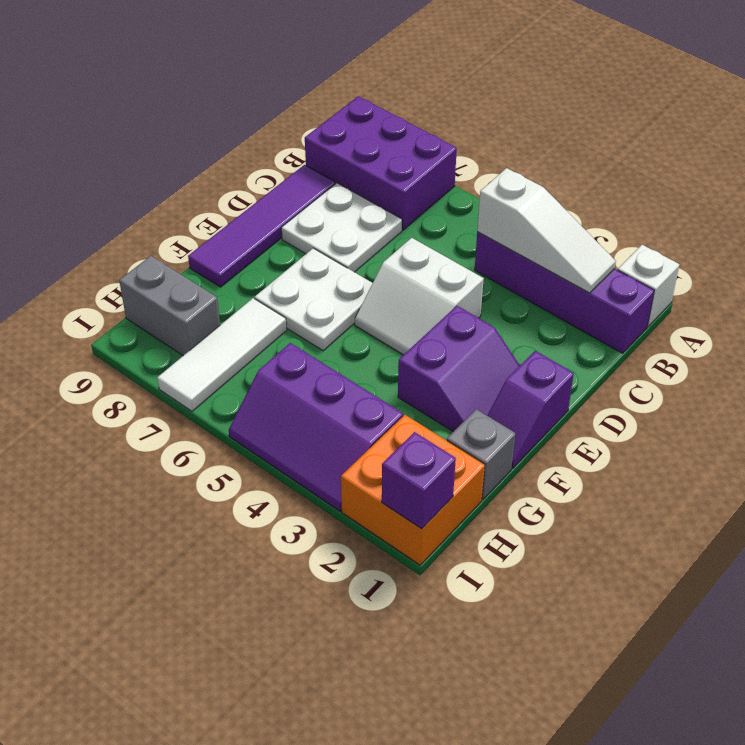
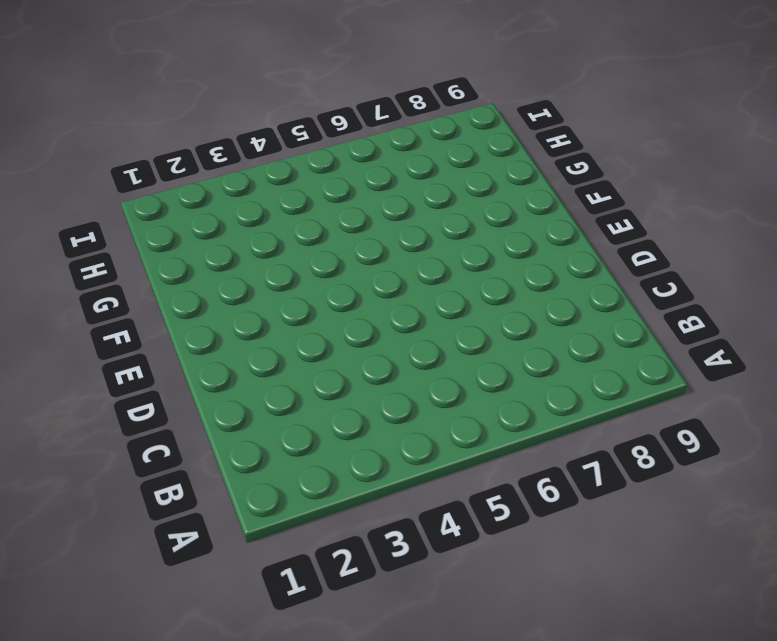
none -> white brick A1 level 1
none -> purple brick A7:B9 level 1
none -> purple brick B1:B4 level 1

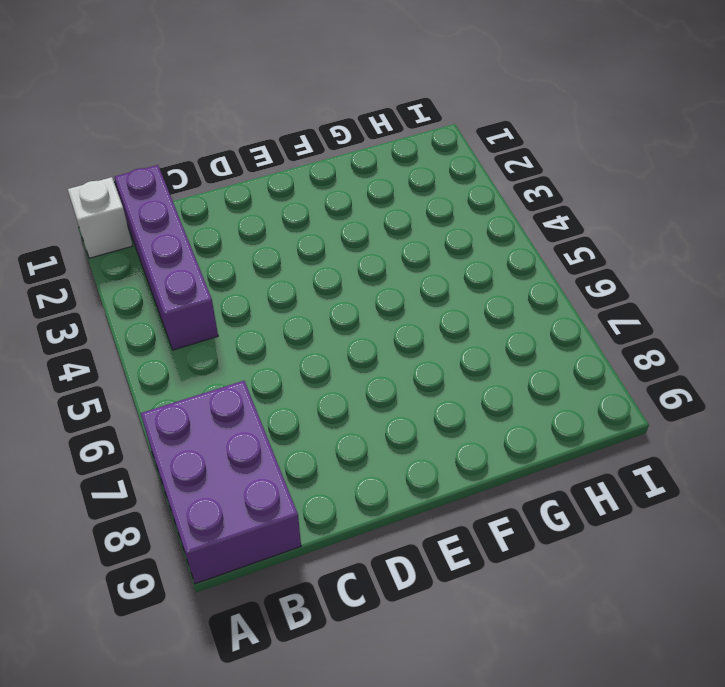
none -> white plate C7:D8 level 1
none -> purple tile C9:F9 level 1
none -> white slope D4:E5 level 1 top D

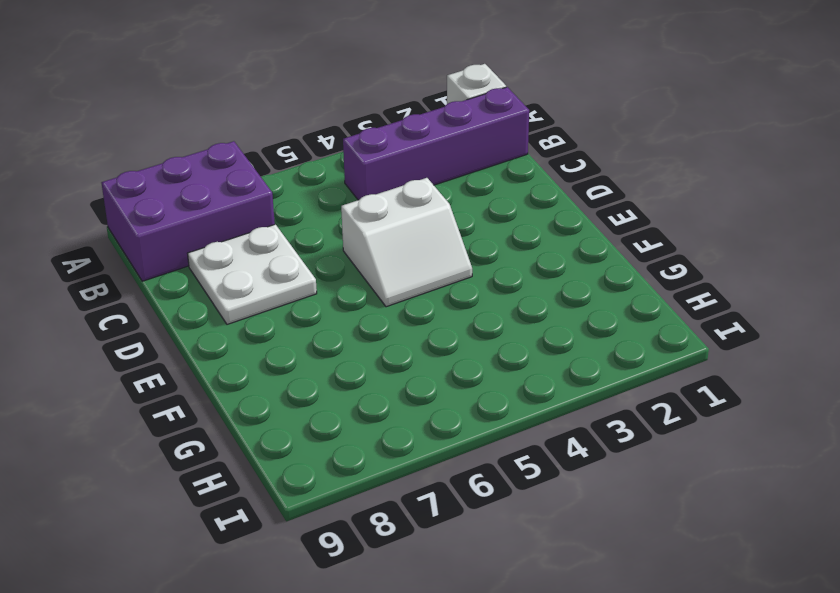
none -> purple tile C9:F9 level 1
none -> purple slope E1:F1 level 1 top E
none -> purple slope E2:F3 level 1 top 3

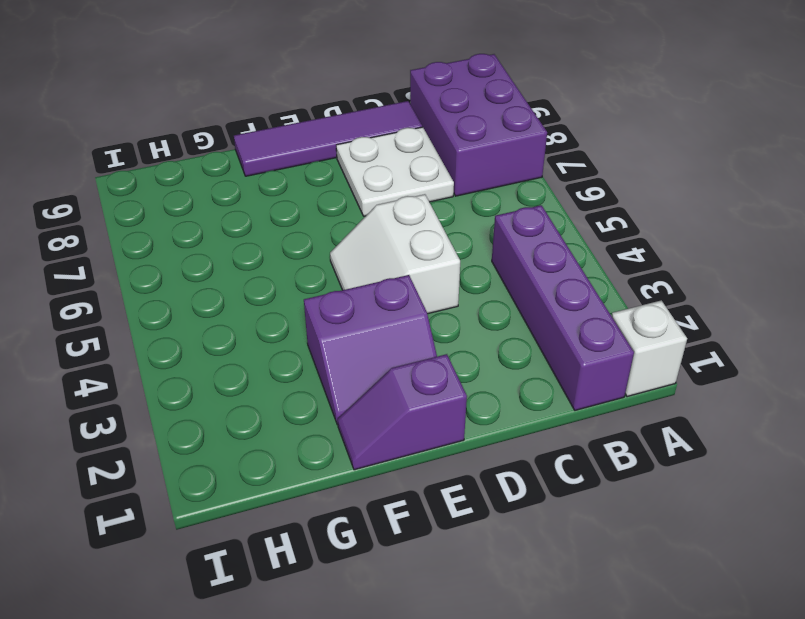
none -> white plate E6:F7 level 1
none -> grey brick G1 level 1
none -> white tile G7:I7 level 1

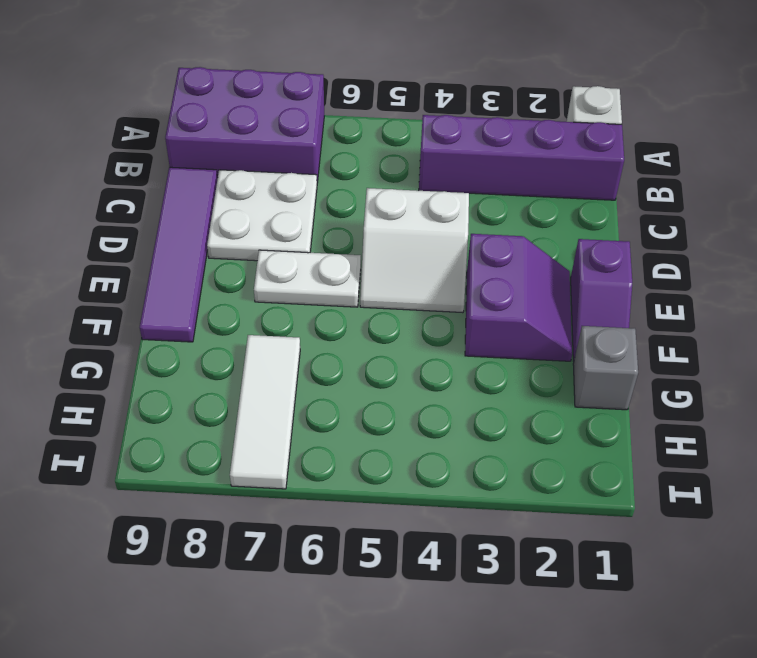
white plate E6:E7 level 1 -> white plate E6:F7 level 1
none -> orange brick H1:I2 level 1
none -> purple slope H3:I5 level 1 top H
none -> grey brick H8:H9 level 1

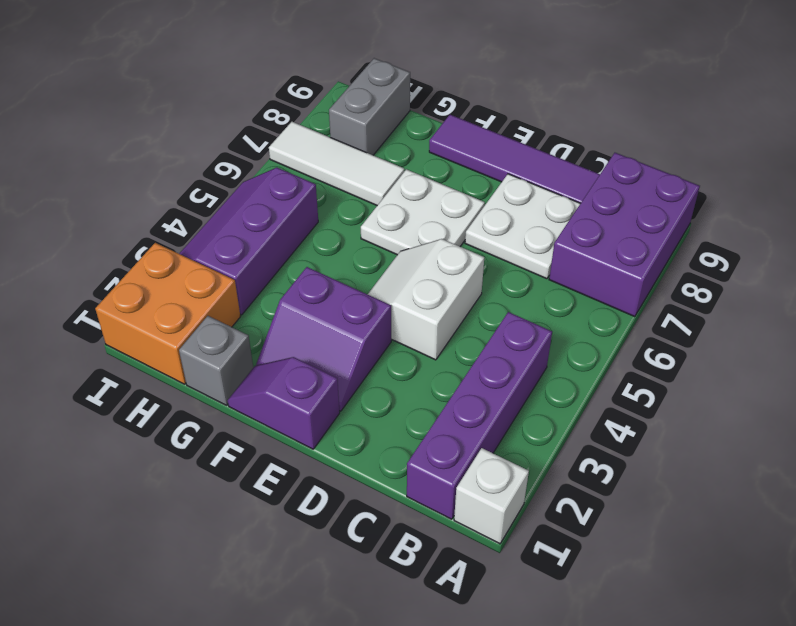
none -> white slope B2:B4 level 2 top 4
none -> purple brick I1 level 2

